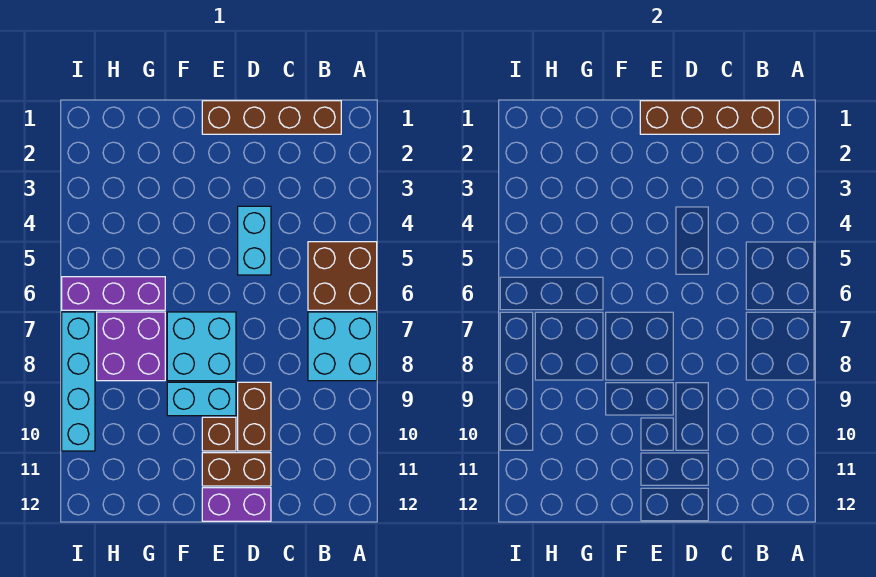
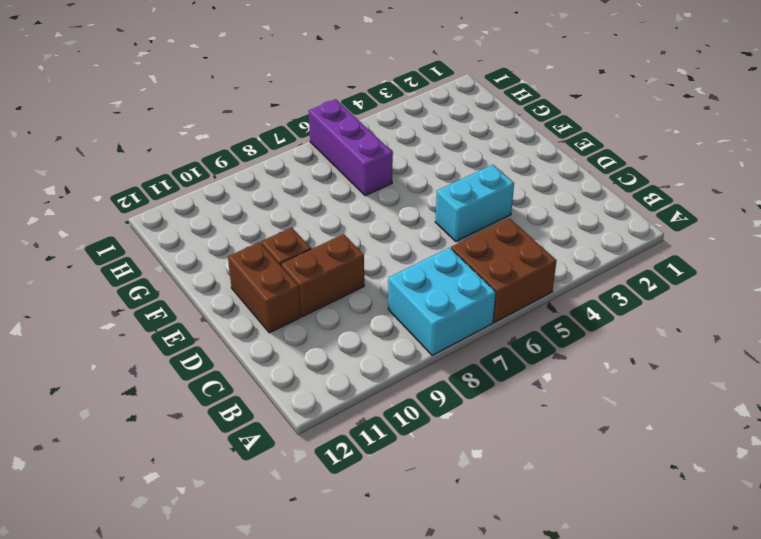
none -> brown brick B1:E1 level 1
none -> purple brick D12:E12 level 1
none -> cyan brick E7:F8 level 1

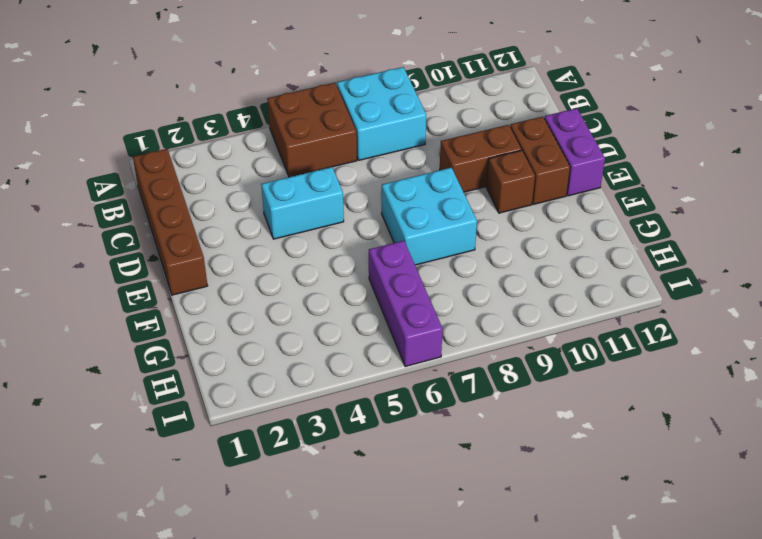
none -> cyan brick E9:F9 level 1
none -> purple brick G7:H8 level 1
none -> cyan brick I7:I10 level 1

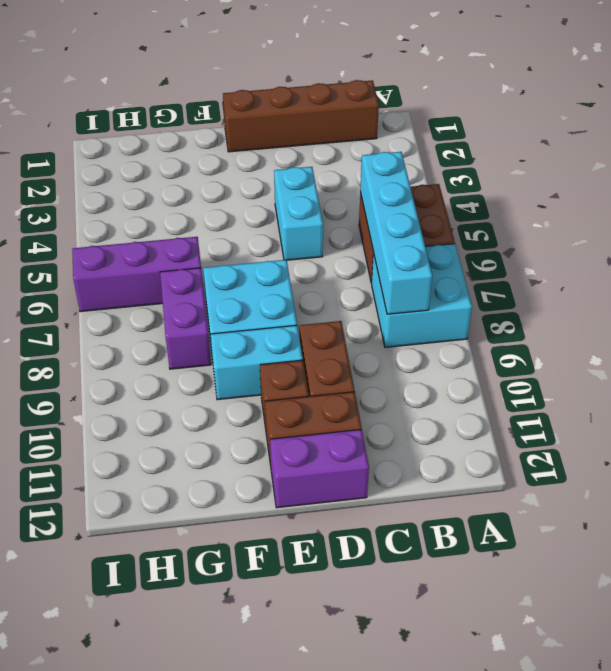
cyan brick B5:B8 level 2 -> cyan brick I7:I10 level 1
purple brick G7:G8 level 1 -> purple brick G7:H8 level 1
none -> brown brick B1:E1 level 2

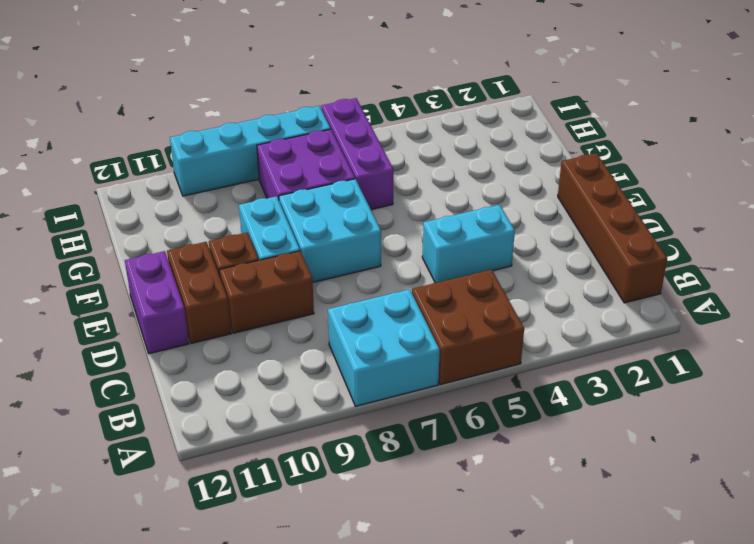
none -> brown brick B1:E1 level 2

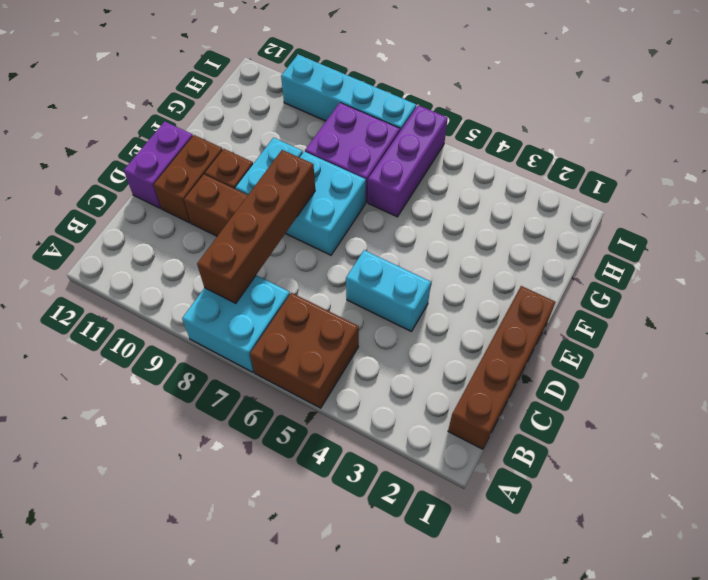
brown brick B8:E8 level 2 -> brown brick B1:E1 level 2

